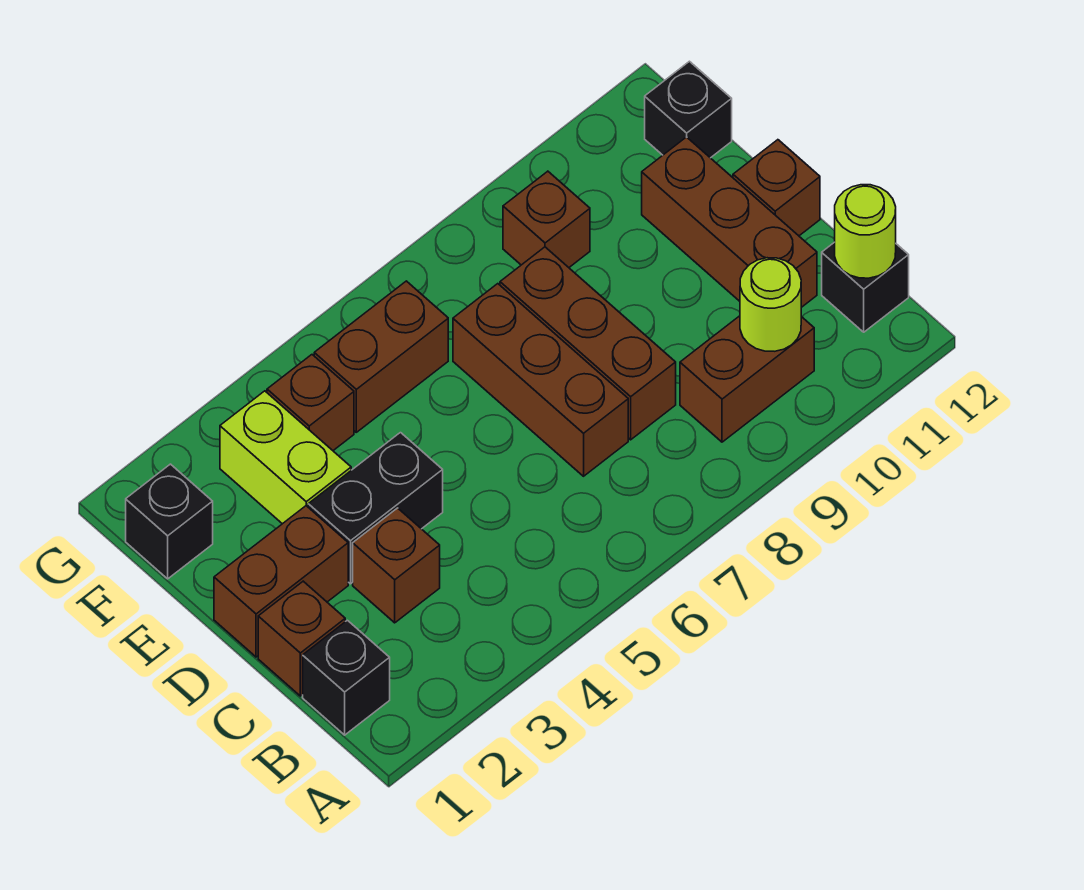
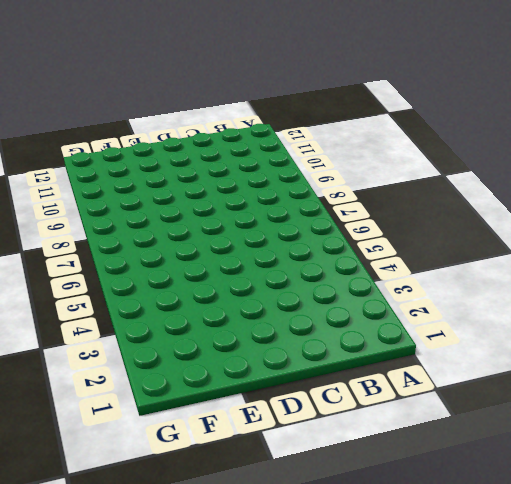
none -> black brick B1 level 1
none -> brown brick B9:B10 level 1
none -> black brick B12 level 1

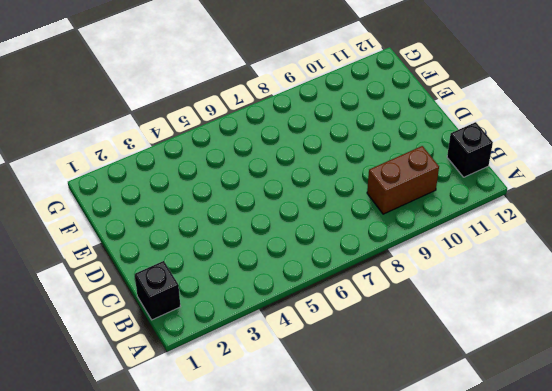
none -> brown brick C1 level 1
none -> brown brick C3 level 1
none -> brown brick C7:E7 level 1

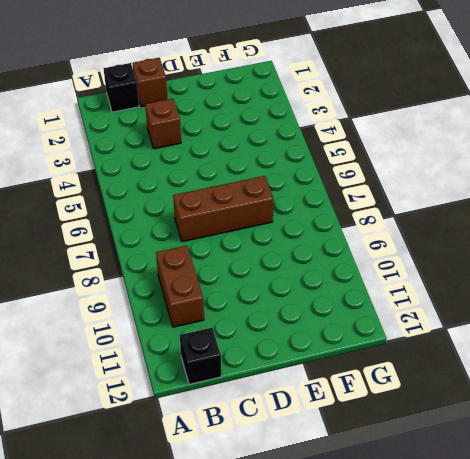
none -> brown brick C8:E8 level 1
none -> brown brick C11:E11 level 1
none -> brown brick D1:D2 level 1

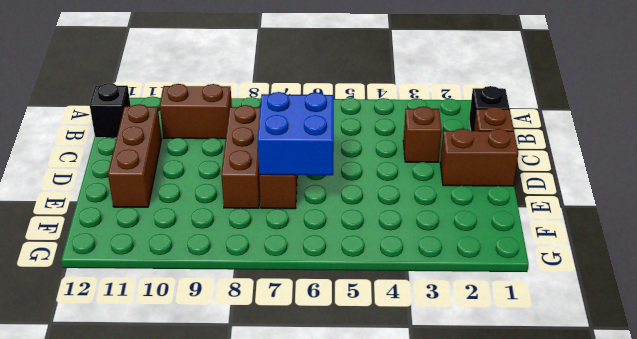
blue brick D6:E7 level 2 -> none
none -> black brick D3:D4 level 1
none -> brown brick D12 level 1
none -> lime brick E3:F3 level 1

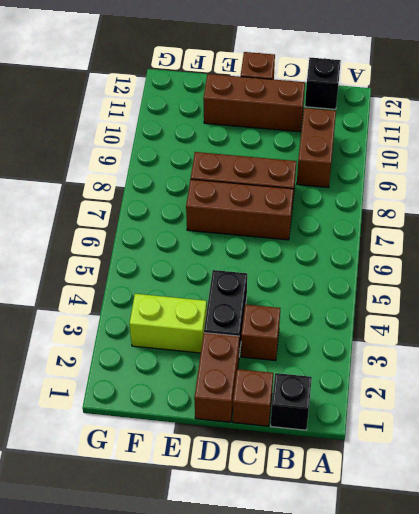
none -> black brick F1 level 1
none -> brown brick F4 level 1
none -> brown brick F5:F6 level 1

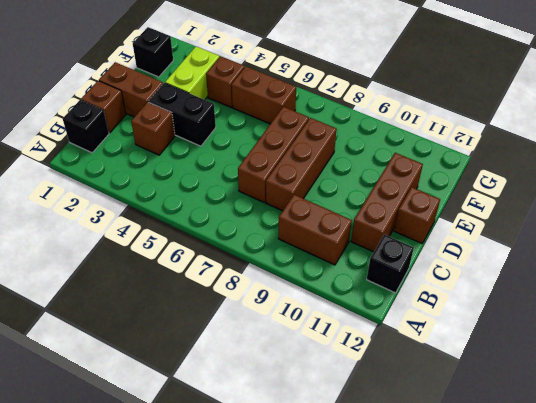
none -> brown brick F9 level 1
none -> black brick F12 level 1
none -> lime round brick B10 level 2

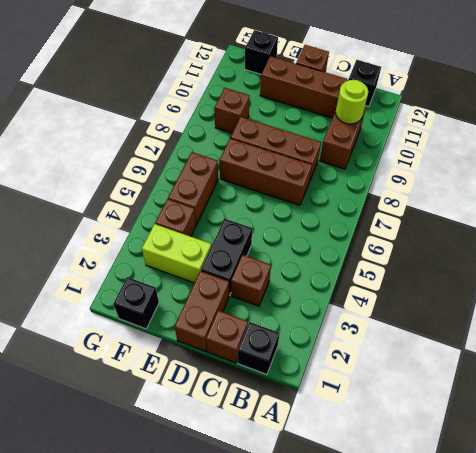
none -> lime round brick B12 level 2

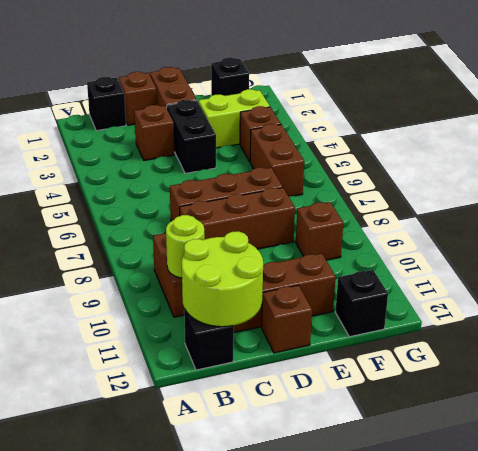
lime round brick B11:C12 level 2 -> lime round brick B12 level 2

